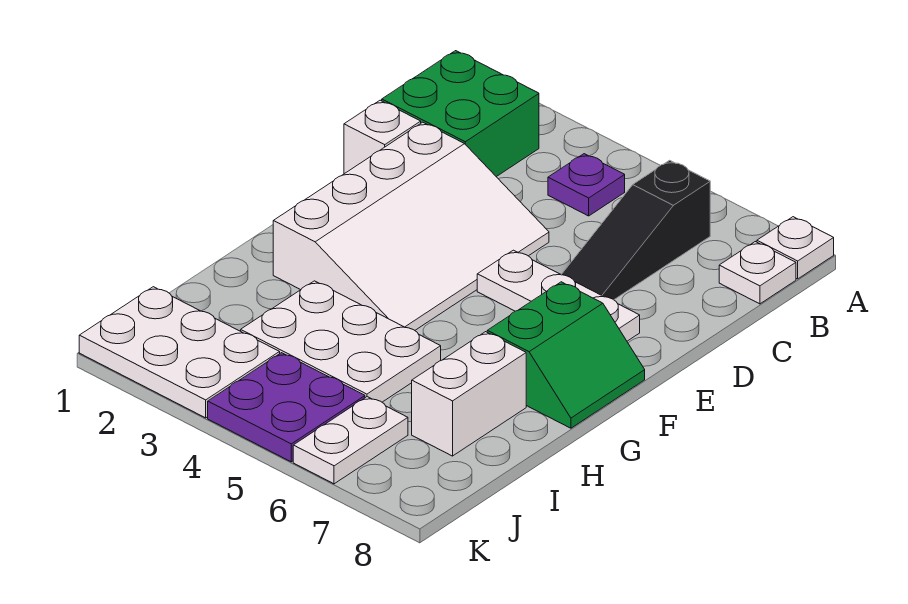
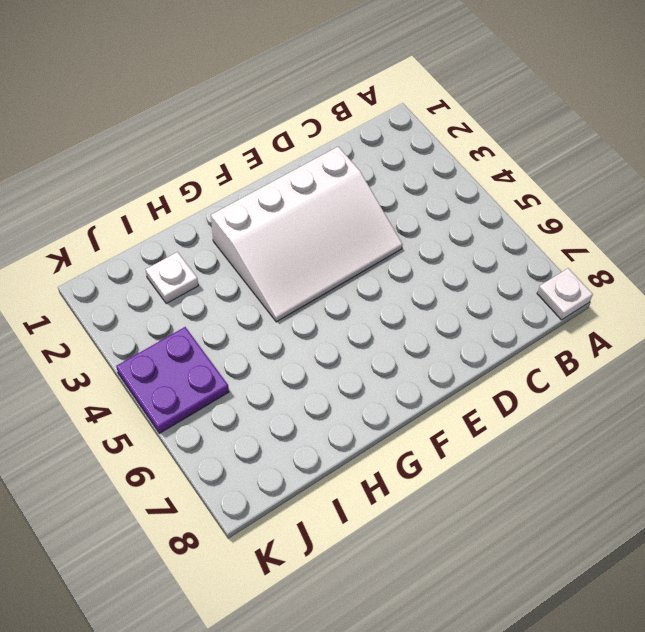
white plate I2 level 1 -> white plate B8 level 1
none -> green brick B1:C2 level 1
none -> purple plate B4 level 1
none -> black slope B6:D6 level 1 top B

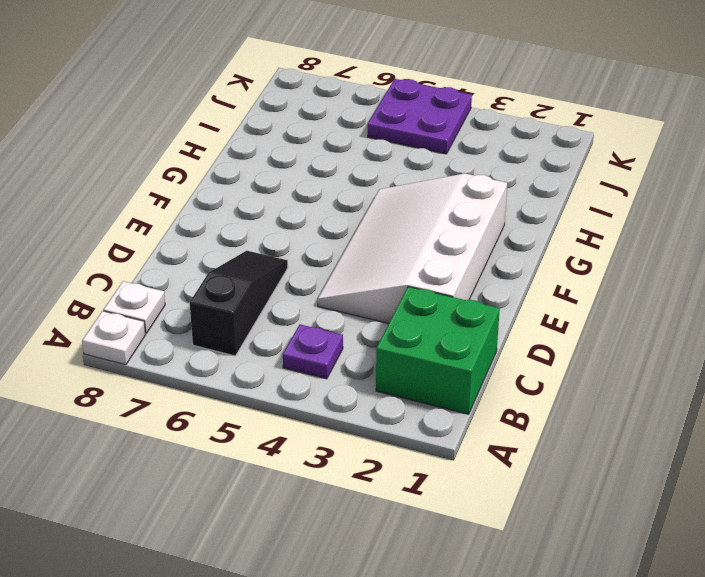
none -> white brick D1 level 1
none -> white plate E5:E7 level 1
none -> green slope F7:G8 level 1 top 7

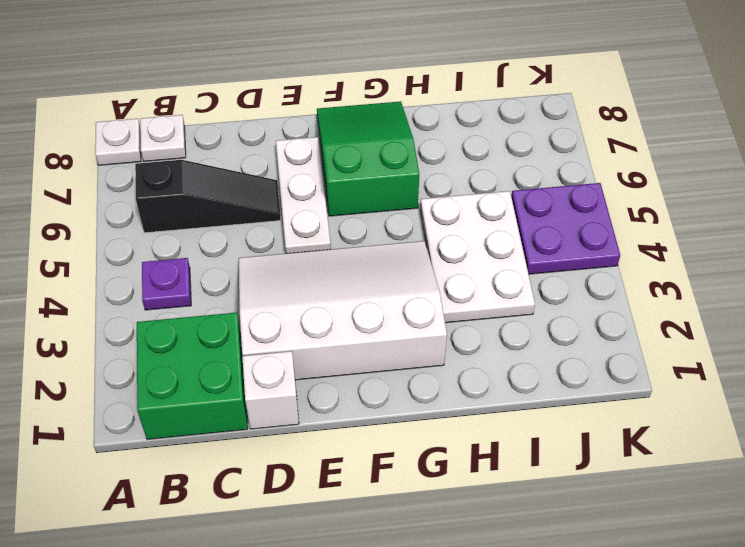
green slope F6:G8 level 1 top 6 -> green slope F7:G8 level 1 top 7
none -> white brick H7:I7 level 1
none -> white plate J1:K3 level 1
none -> white plate J6:K6 level 1

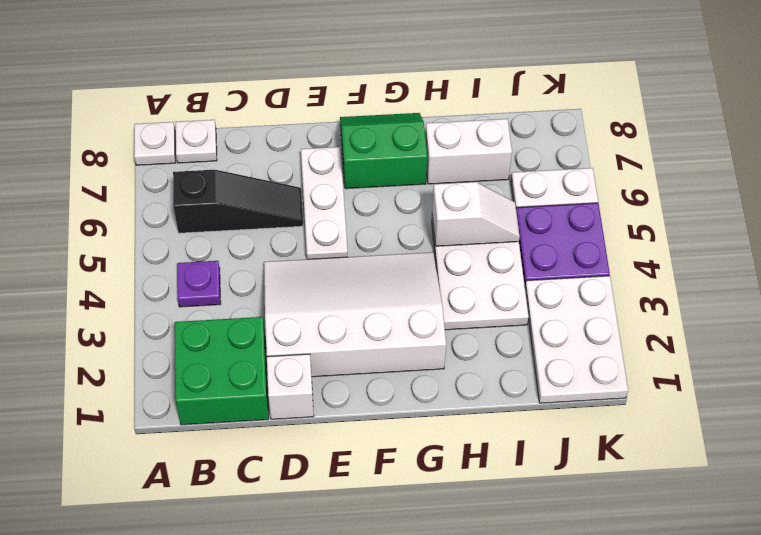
white slope H5:I5 level 2 top H -> none

